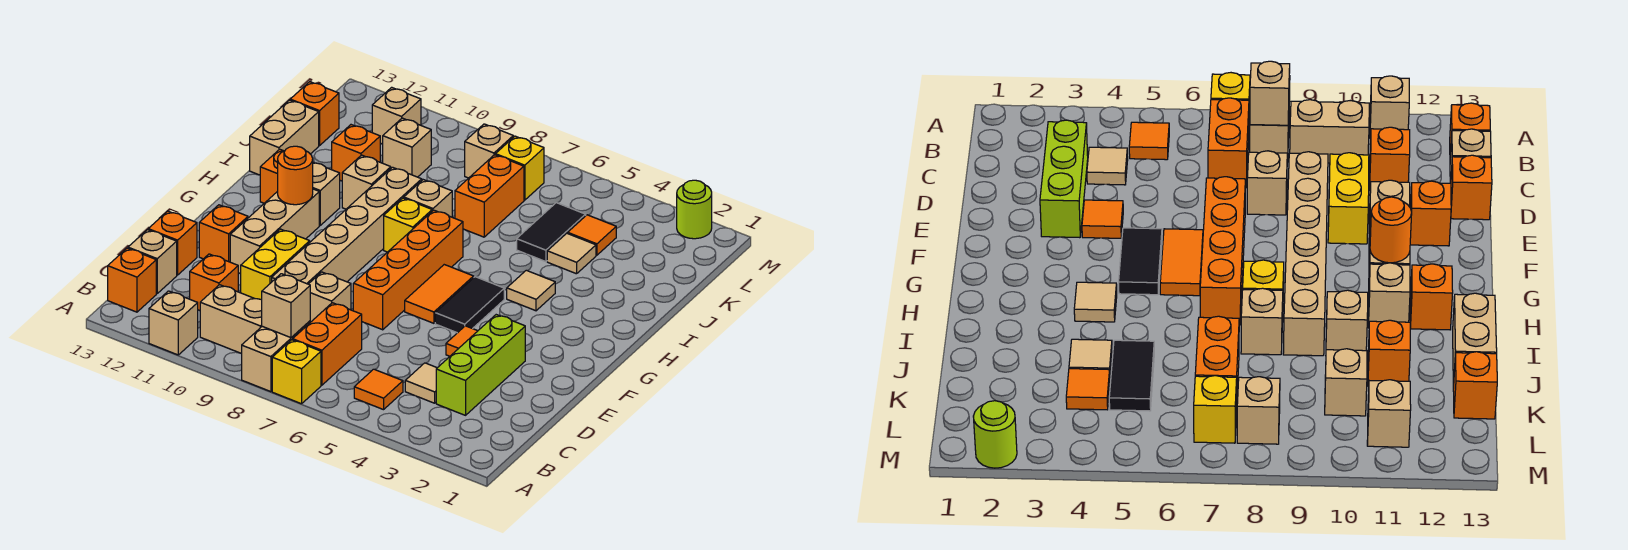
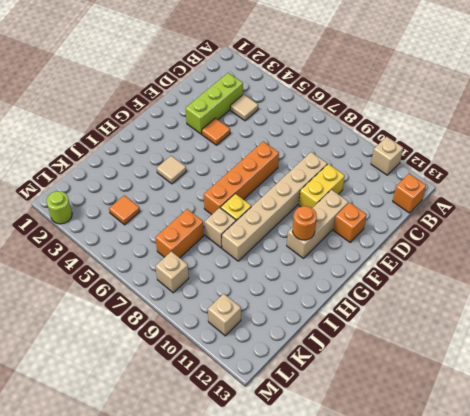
none -> yellow brick A7 level 1
none -> tan brick A8:B8 level 1
none -> orange tile B5 level 1
none -> orange brick B7:C7 level 1

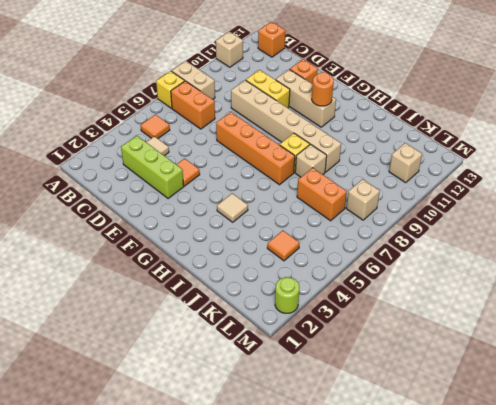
none -> tan brick B9:B10 level 1
none -> orange brick C11 level 1
none -> tan brick C13 level 1
none -> tan brick D8 level 1

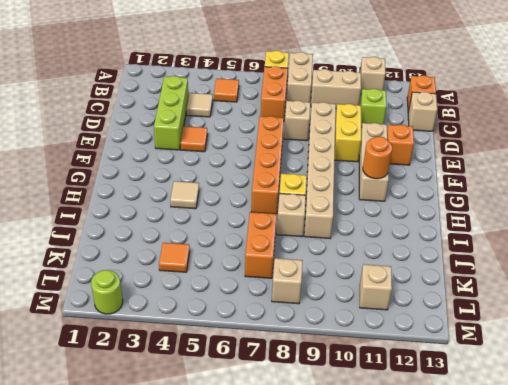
lime brick C11 level 1 -> orange brick C11 level 1
none -> orange brick D13 level 1
none -> black tile F5:G5 level 1
none -> orange tile F6:G6 level 1
none -> tan brick H11 level 1

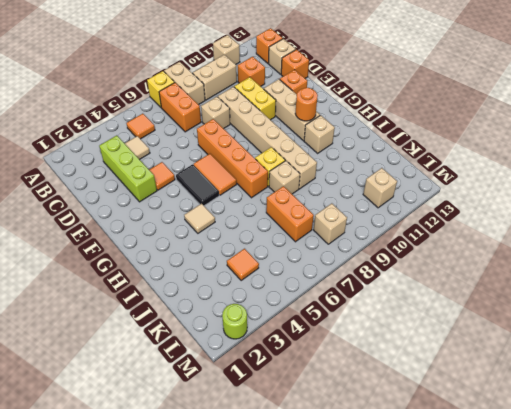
none -> orange brick H12 level 1
none -> tan brick I10 level 1
none -> tan brick I13:J13 level 1
none -> tan tile J4 level 1

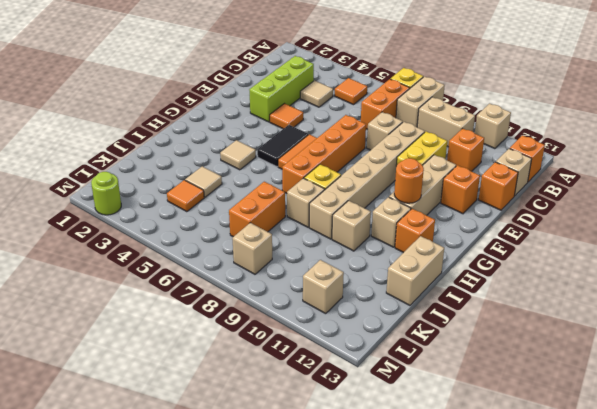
none -> black tile J5:K5 level 1
none -> orange brick J11 level 1
none -> tan brick K10 level 1
none -> orange brick K13 level 1

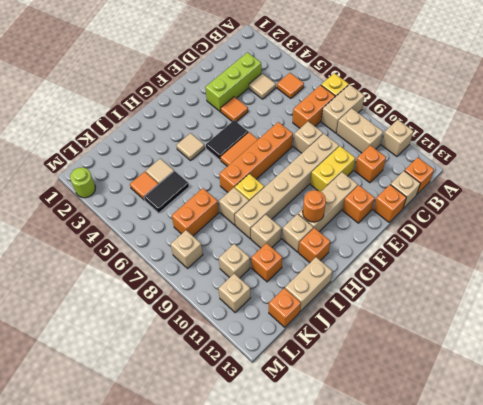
none -> yellow brick L7 level 1
none -> tan brick B8 level 2

